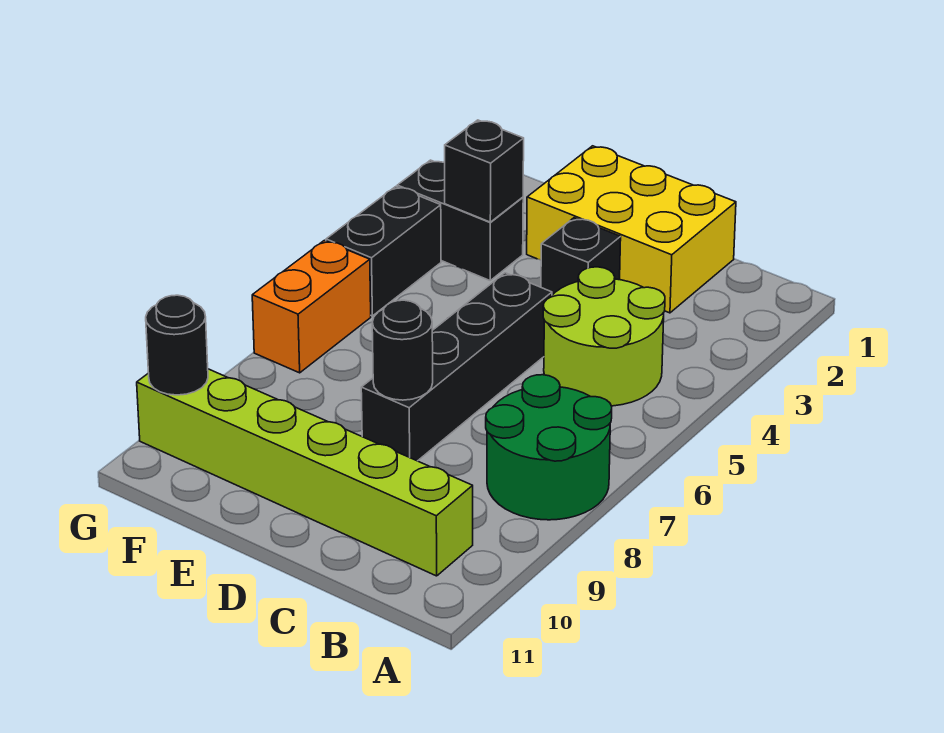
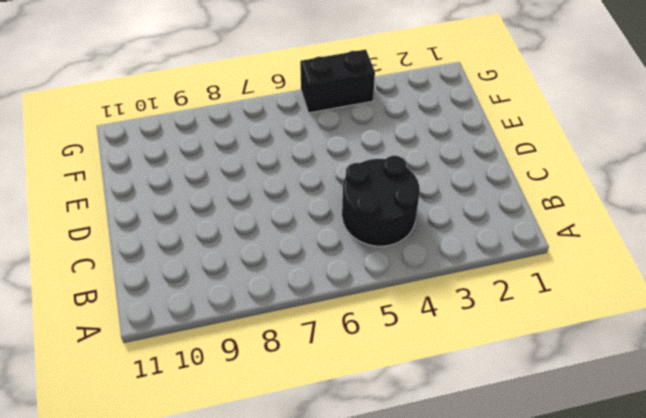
black round brick B4:C5 level 1 -> lime round brick B4:C5 level 1
none -> green round brick A7:B8 level 1
none -> lime brick B10:G10 level 1
none -> yellow brick C1:E2 level 1

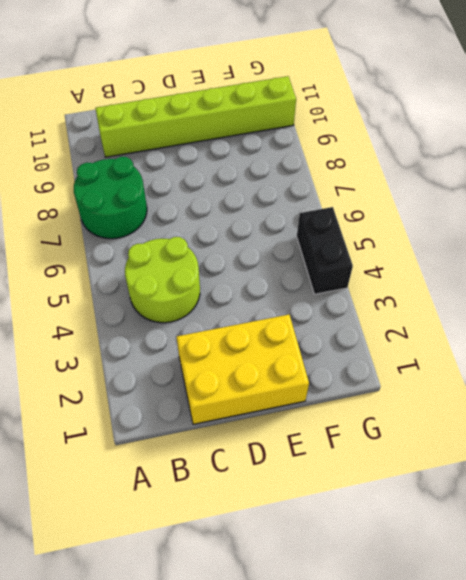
none -> black brick D3 level 1
none -> black brick D5:D8 level 1
none -> black brick F3:G3 level 1

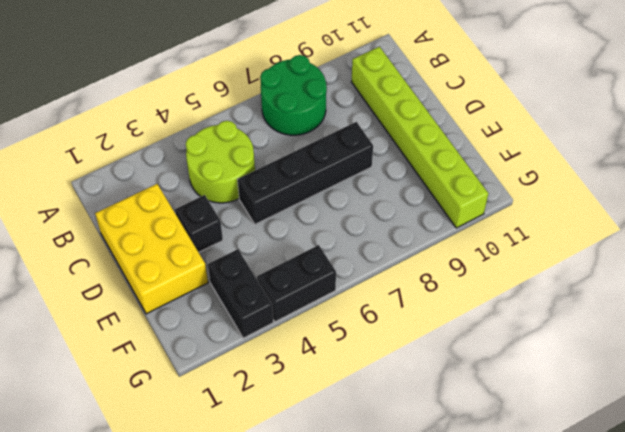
none -> orange brick G6:G7 level 1
none -> black round brick D8 level 2
none -> black brick F3 level 2

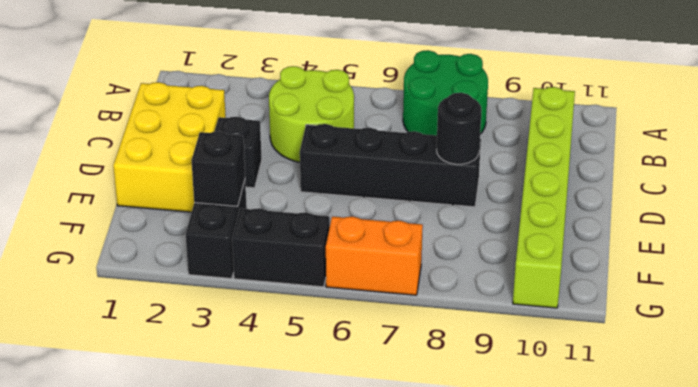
none -> black round brick G10 level 2

